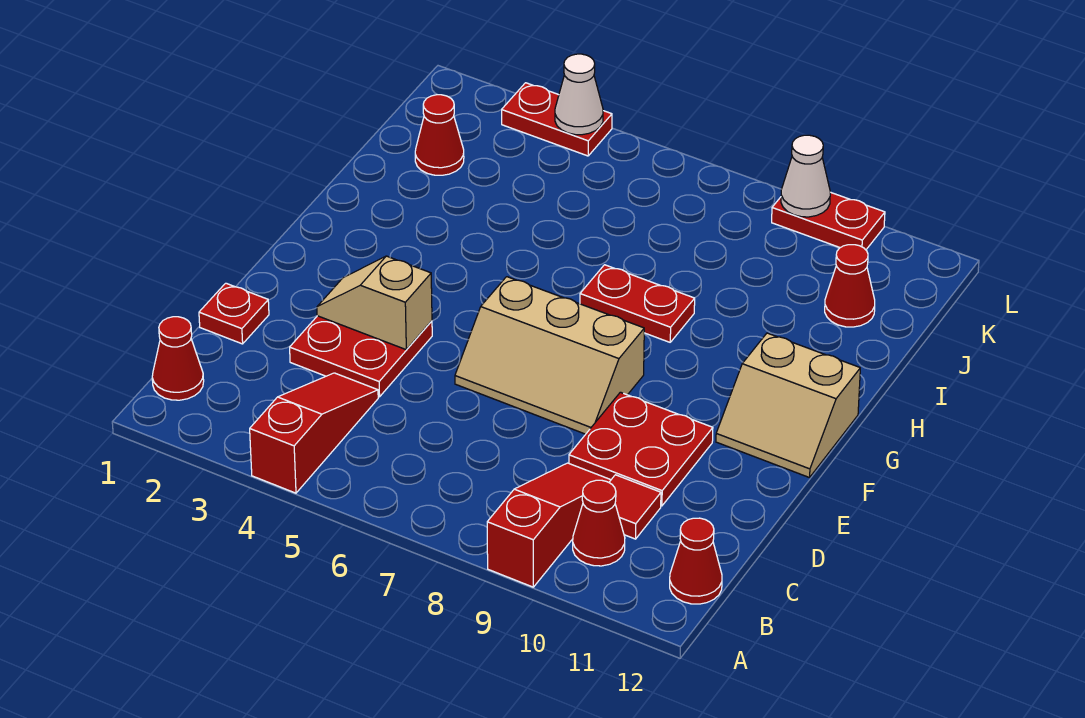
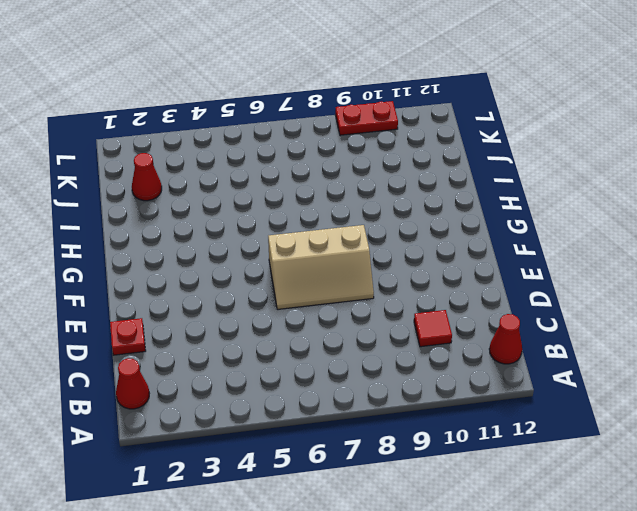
none -> red slope A4:C4 level 1 top A
none -> red slope A9:C9 level 1 top A
none -> red cone B10 level 1

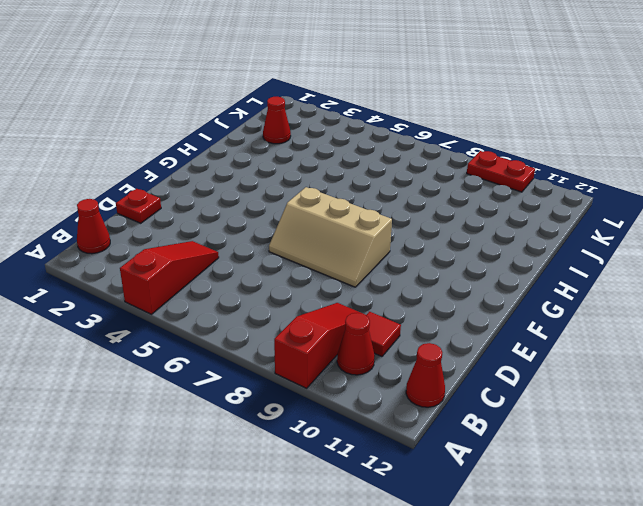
none -> red plate D3:E4 level 1
none -> red plate D9:E10 level 1
none -> tan slope F11:G12 level 1 top G

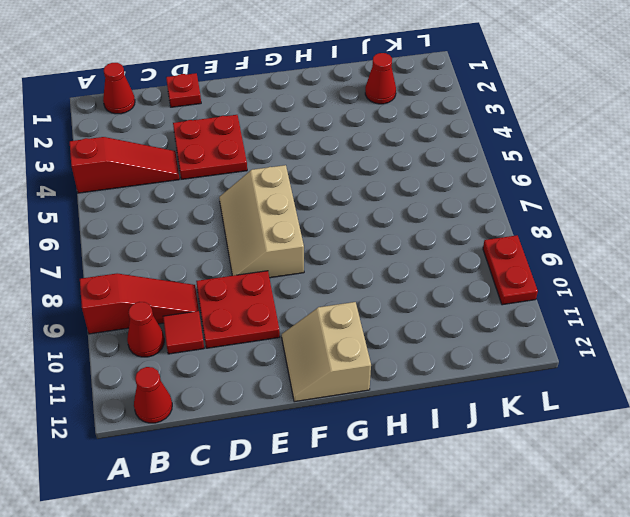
none -> red plate H7:H8 level 1
none -> red cone J11 level 1
none -> red plate L3:L4 level 1

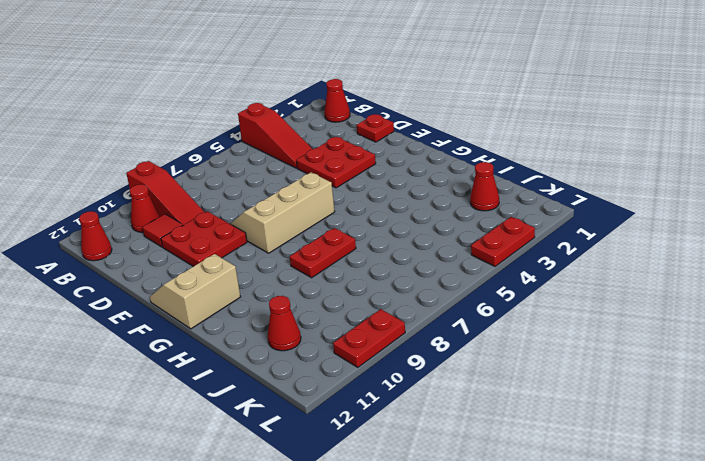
none -> tan slope E3:E4 level 2 top 4
none -> white cone L4 level 2
none -> white cone L9 level 2

